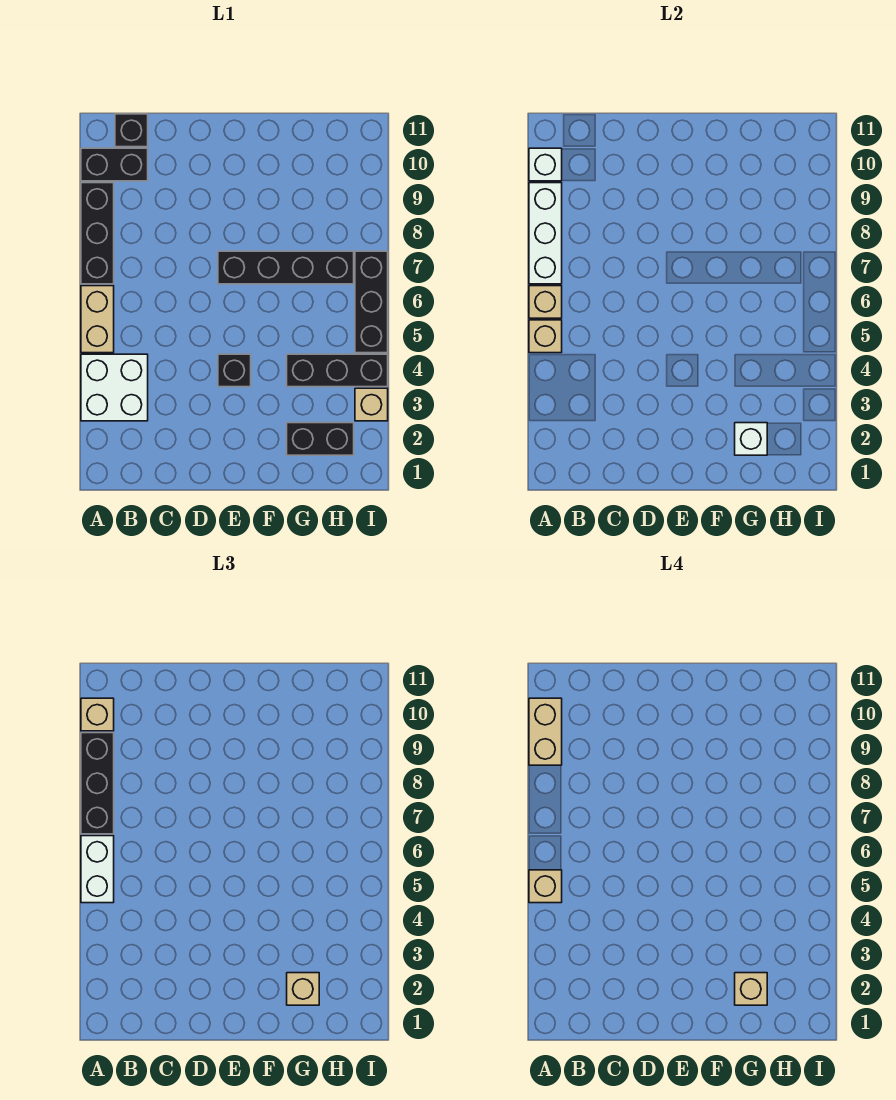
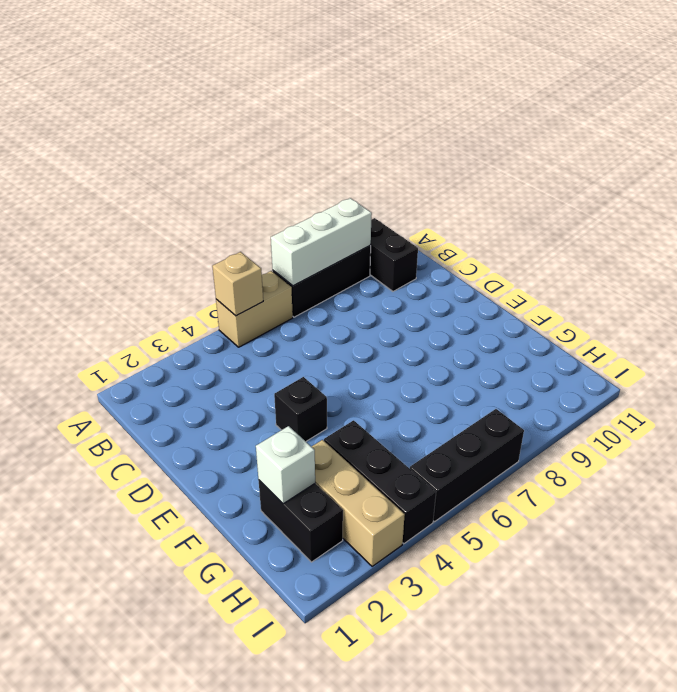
tan brick G3:I3 level 1 -> tan brick I3 level 1
none -> white brick A3:B4 level 1
none -> black brick B11 level 1
none -> black brick E7:H7 level 1

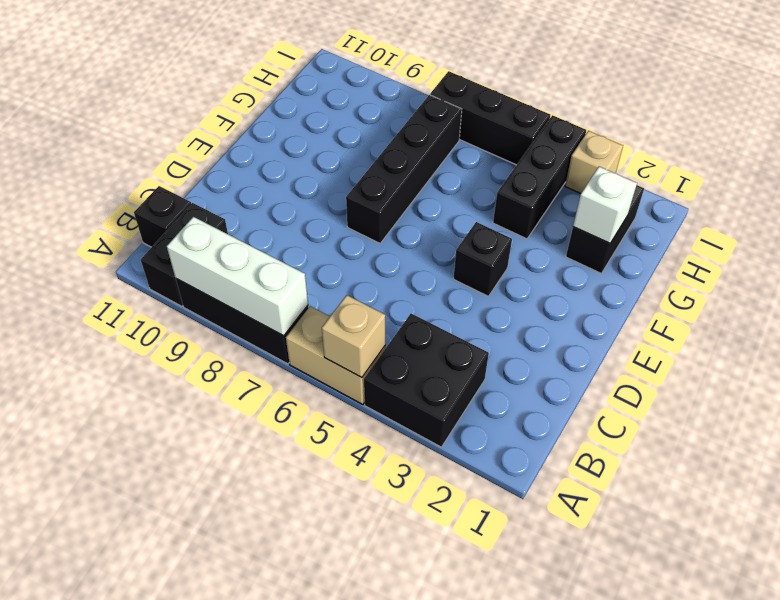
black brick A3:B4 level 1 -> white brick A3:B4 level 1
none -> tan brick A6 level 2
none -> white brick A10 level 2
none -> white brick A5:A6 level 3

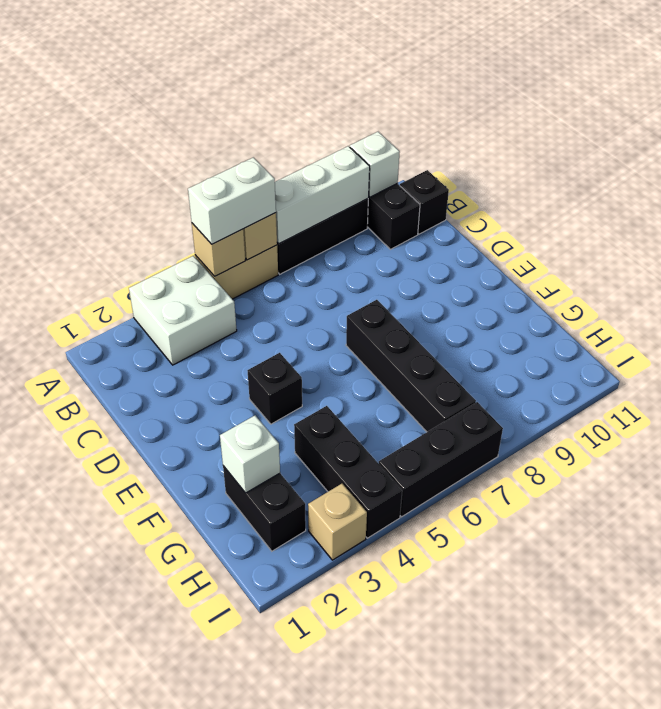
none -> black brick A7:A9 level 3
none -> tan brick A10 level 3
none -> tan brick G2 level 3

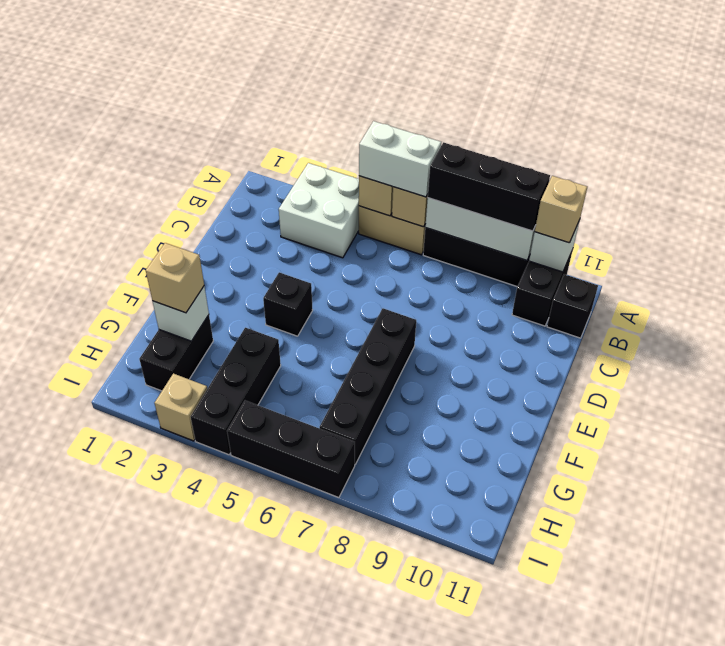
none -> tan brick A5 level 4
none -> tan brick A9:A10 level 4
none -> tan brick G2 level 4

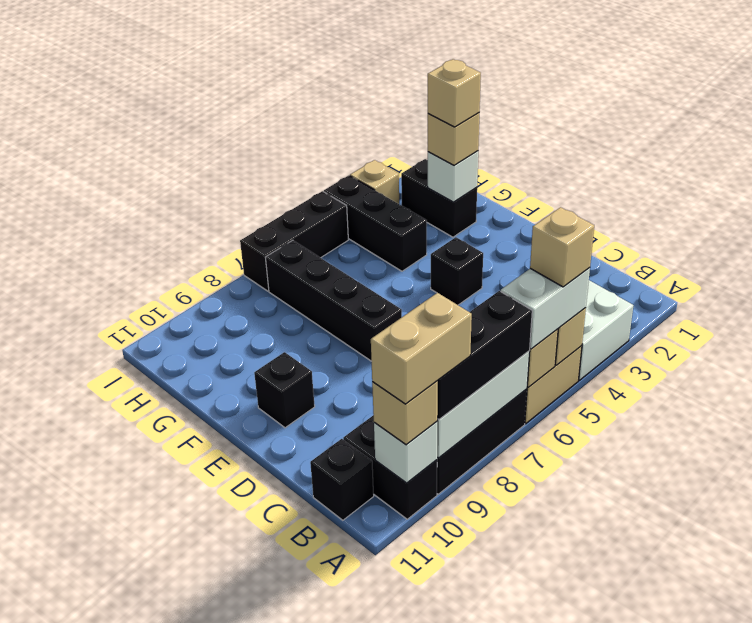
black brick E10 level 1 -> none

